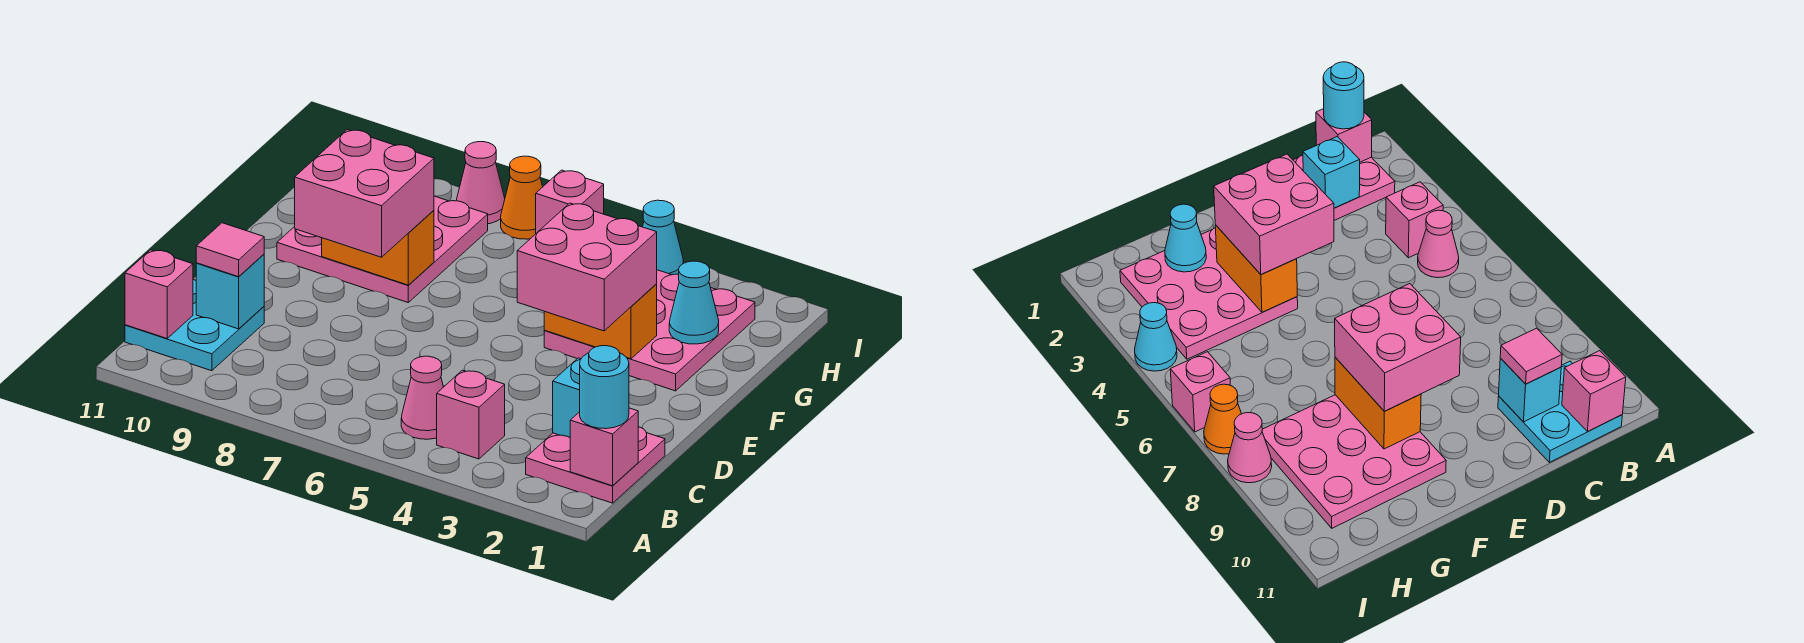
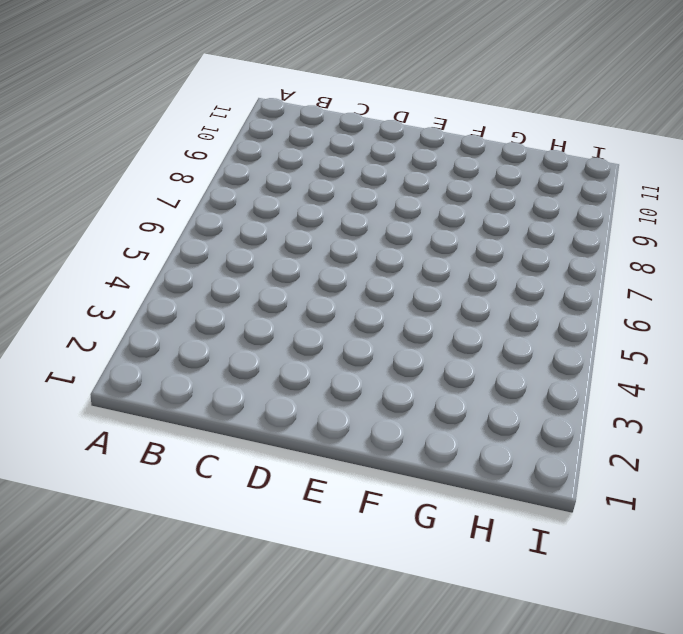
none -> pink plate B1:C2 level 1
none -> pink brick B4 level 1
none -> pink cone B5 level 1

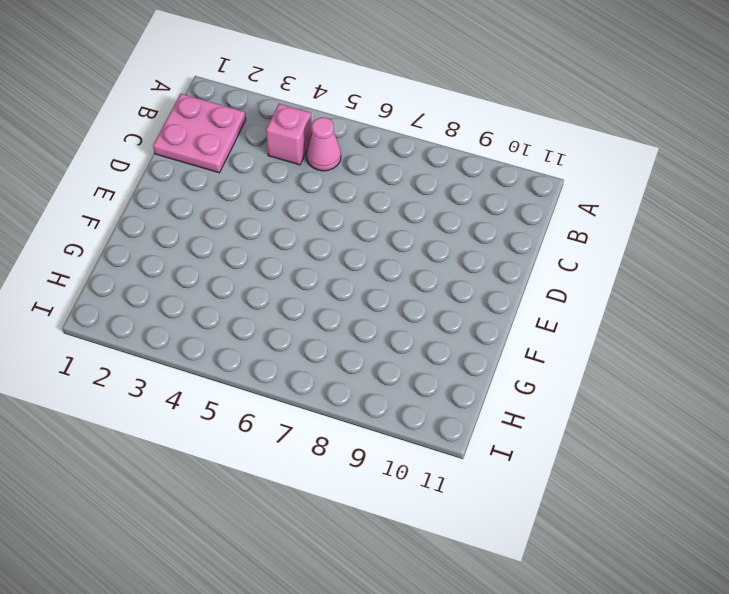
none -> cyan plate B10:C11 level 1
none -> pink plate F2:H4 level 1
none -> pink plate F8:H10 level 1

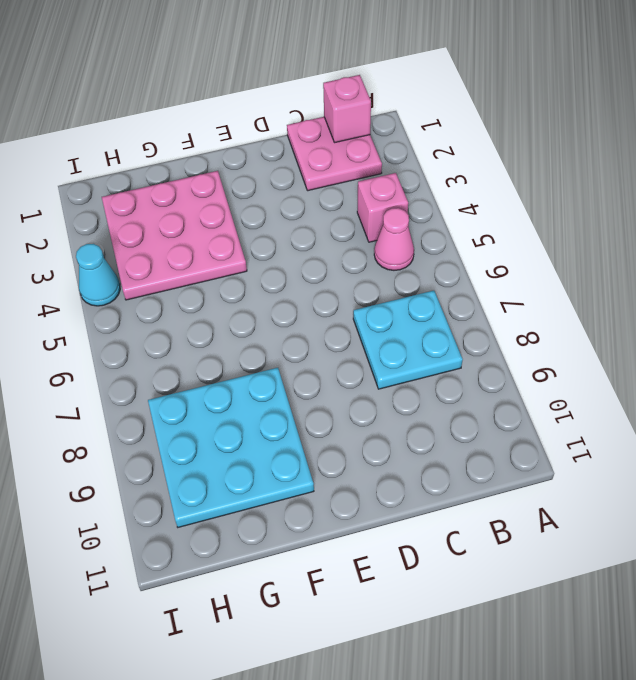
cyan plate B7:C8 level 1 -> cyan plate B10:C11 level 1
cyan plate F8:H10 level 1 -> pink plate F8:H10 level 1
none -> pink brick I6 level 1
none -> orange cone I7 level 1
none -> pink cone I8 level 1

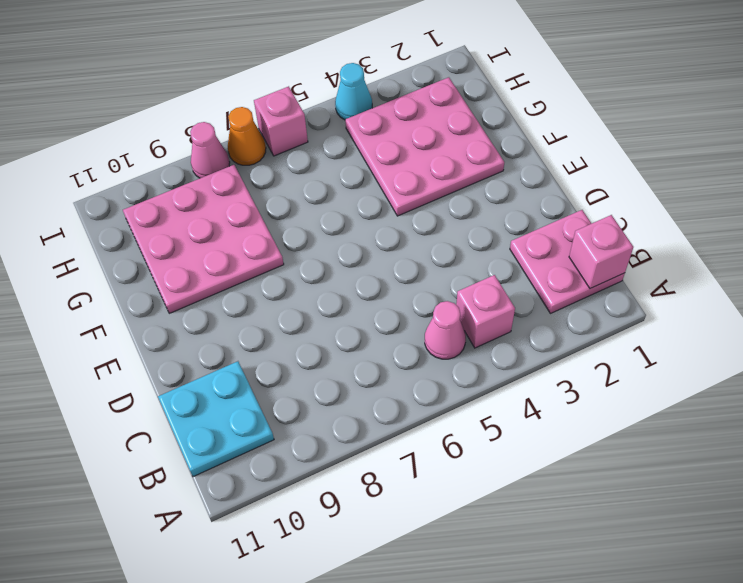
none -> pink brick B11 level 2
none -> cyan brick C2 level 2
none -> cyan brick C10 level 2

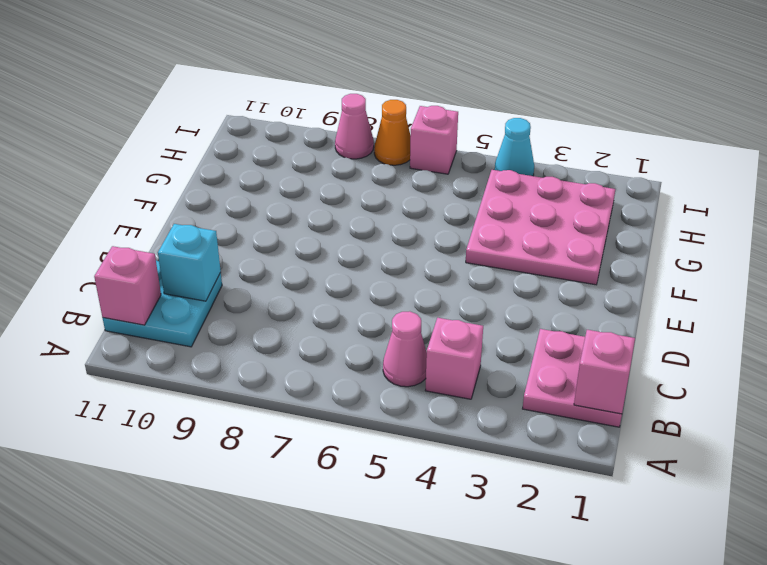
none -> pink plate F8:H10 level 1
none -> cyan brick C2 level 2
none -> orange brick F3:F4 level 2

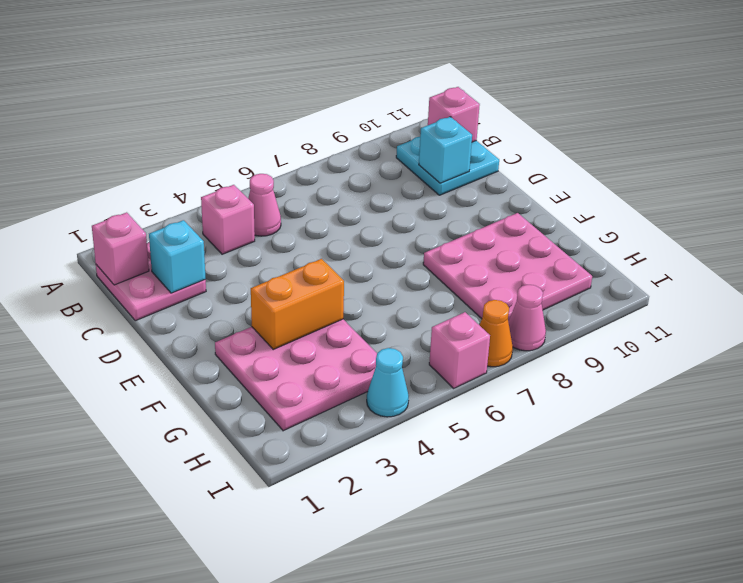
none -> orange brick F8:F9 level 2
none -> cyan cone G2 level 2
none -> cyan round brick B1 level 3

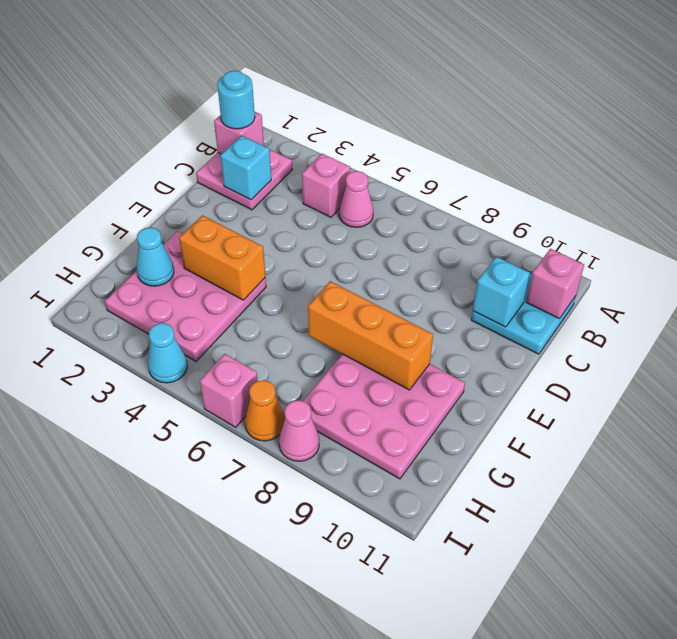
orange brick F7:F9 level 2 -> orange brick F8:F9 level 2
none -> pink tile C10 level 3
none -> pink brick E3:F4 level 3
none -> pink brick E8:F9 level 3

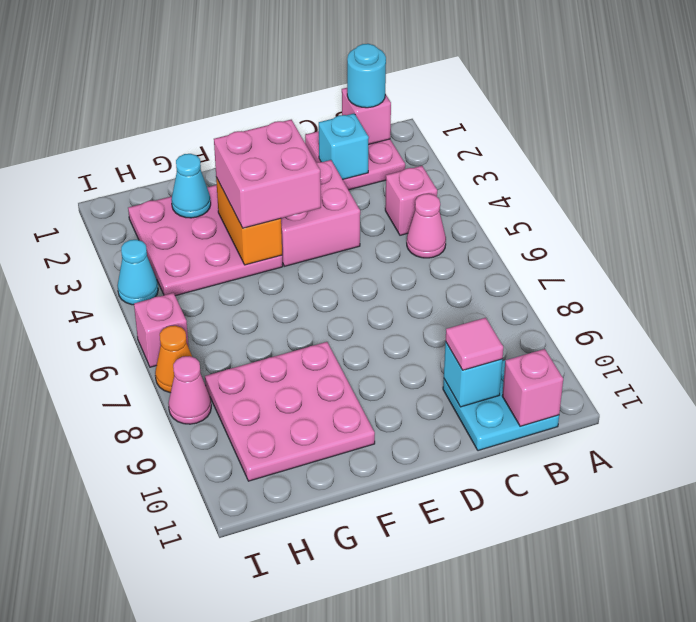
pink brick D3:E4 level 1 -> pink brick E8:F9 level 3
none -> orange brick F8:F9 level 2

